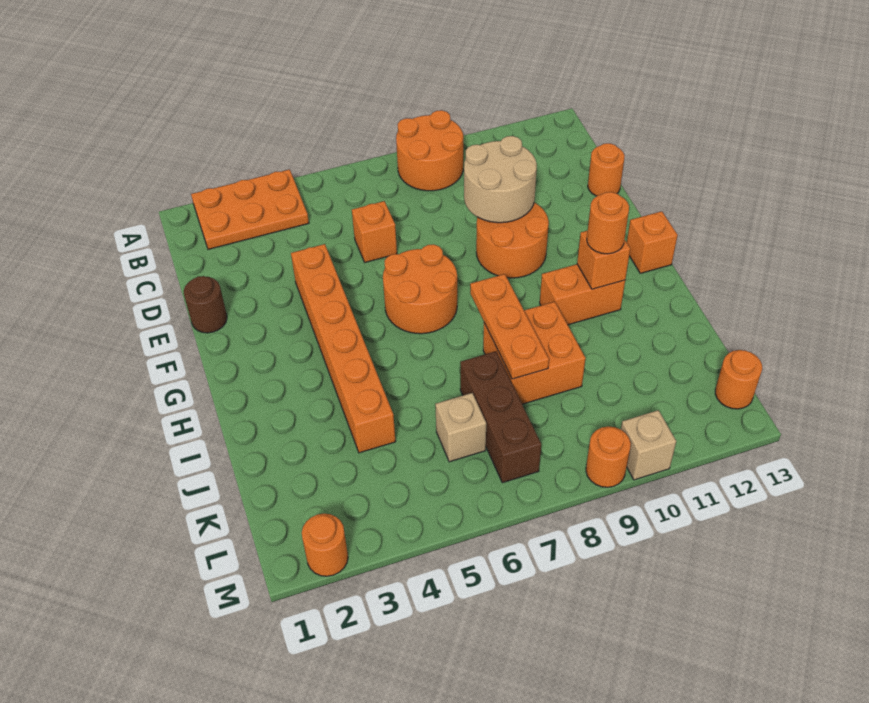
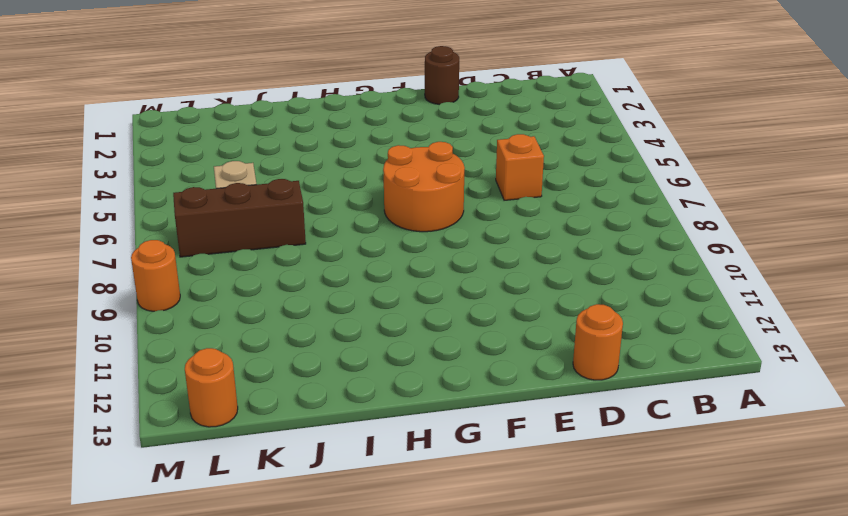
none -> orange plate A2:B4 level 1
none -> orange round brick A8:B9 level 1
none -> orange brick E4:J4 level 1

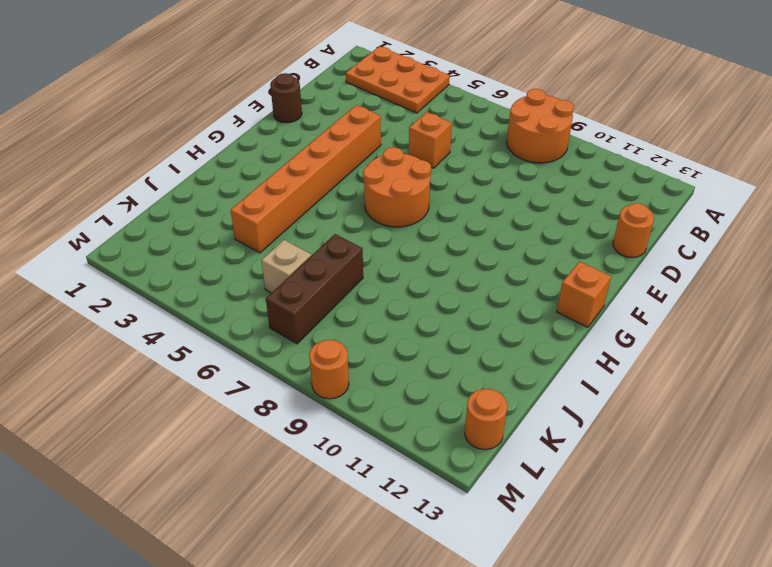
none -> orange round brick E9:F10 level 1
none -> orange brick H10:H11 level 1
none -> orange brick I8:J9 level 1

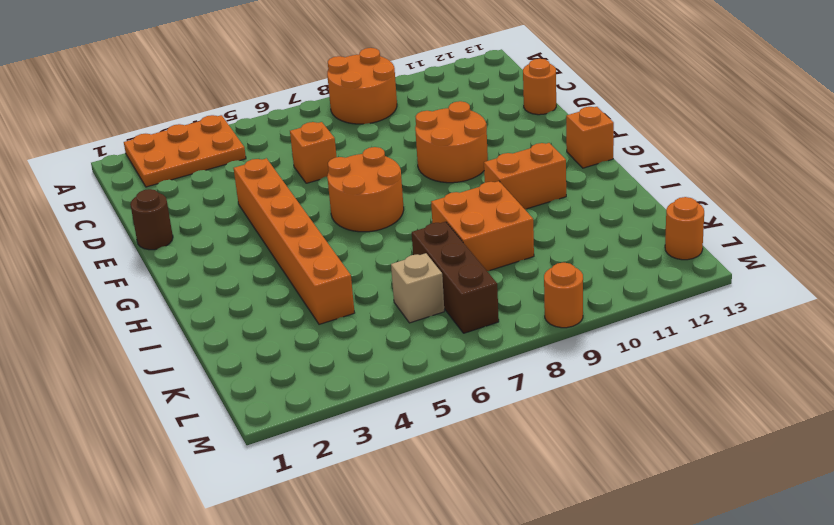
none -> orange round brick M2 level 1
none -> tan brick M10 level 1
none -> tan round brick D9:E10 level 2

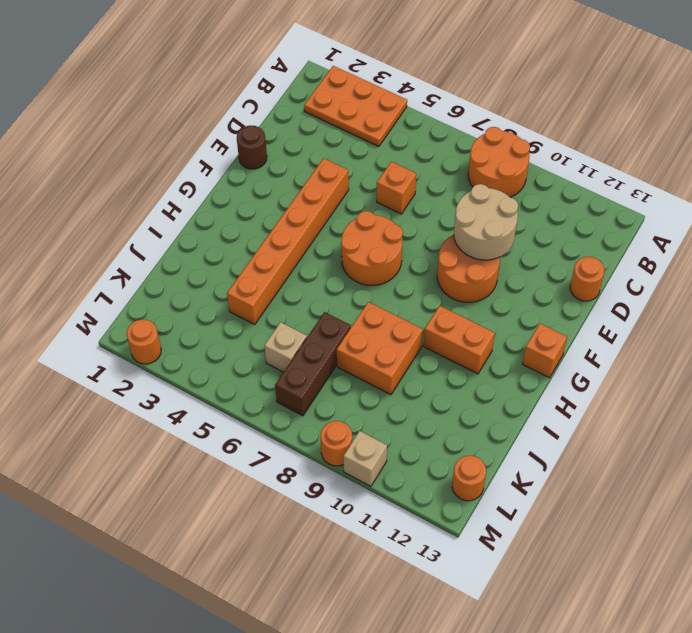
none -> orange plate H8:J8 level 2
none -> orange brick H11 level 2
none -> orange round brick H11 level 3

